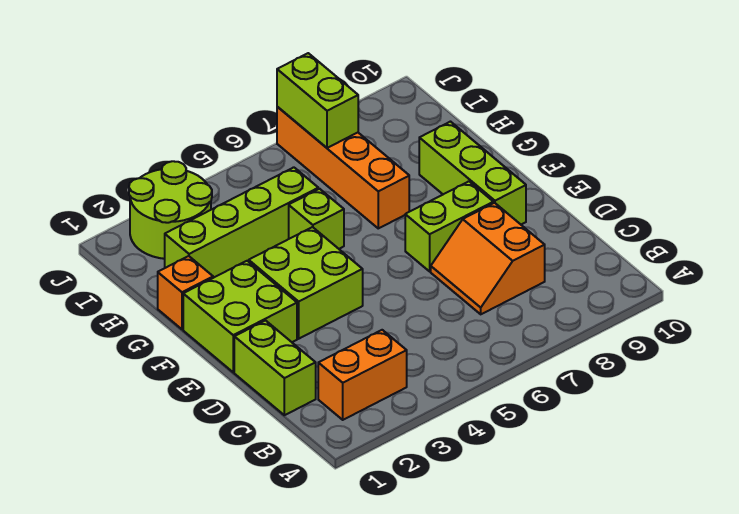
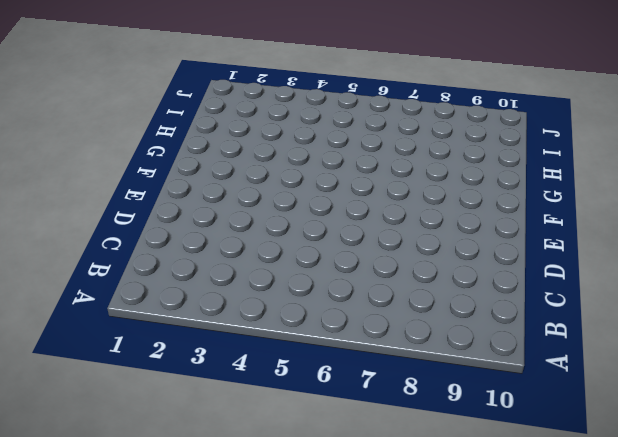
none -> orange brick B2:B3 level 1
none -> lime brick C1:D1 level 1
none -> orange slope C7:D8 level 1 top 8

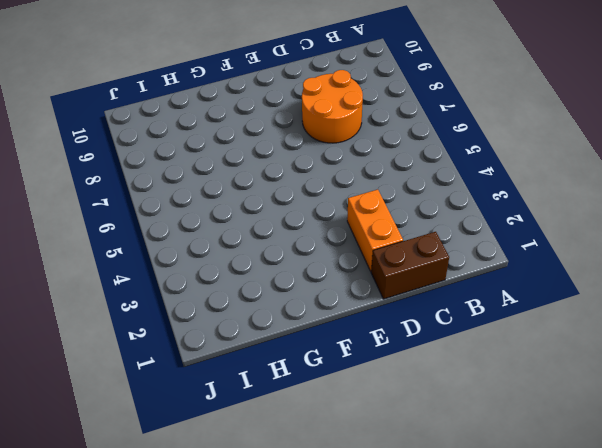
brown brick C1:D1 level 1 -> lime brick C1:D1 level 1
orange round brick C7:D8 level 1 -> orange slope C7:D8 level 1 top 8
orange brick D2:D3 level 1 -> orange brick B2:B3 level 1
none -> lime brick E1:F2 level 1
none -> lime brick E3:F4 level 1
none -> lime brick E7:E8 level 1

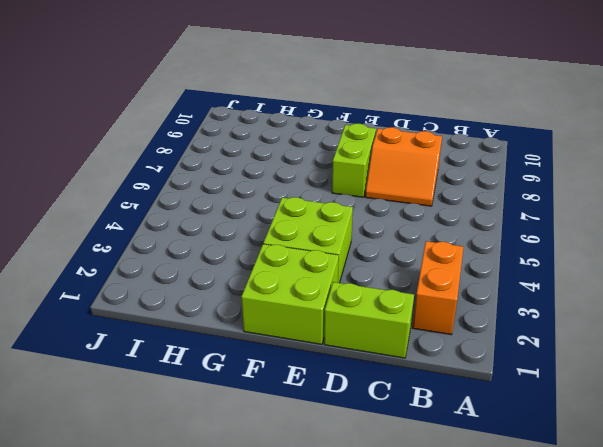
none -> lime brick E9:G9 level 1
none -> orange brick G1 level 1
none -> lime brick G5 level 1

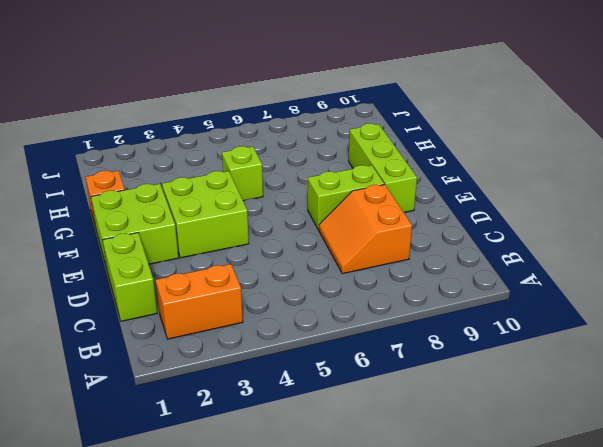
none -> orange brick G7:J7 level 1
none -> lime brick H2:H5 level 1
none -> lime round brick I2:J3 level 1

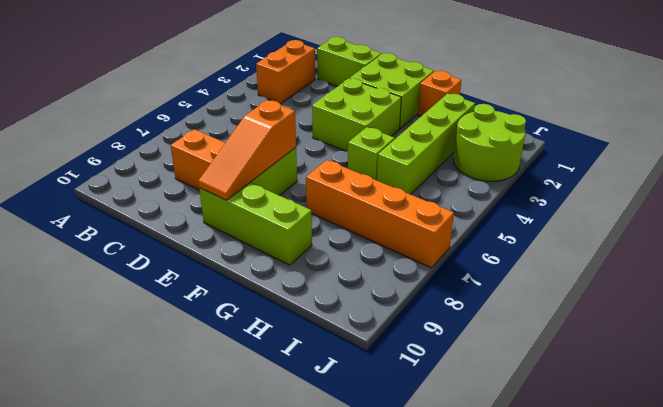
orange slope E7:E9 level 2 top 7 -> none
none -> lime brick I7:J7 level 2

